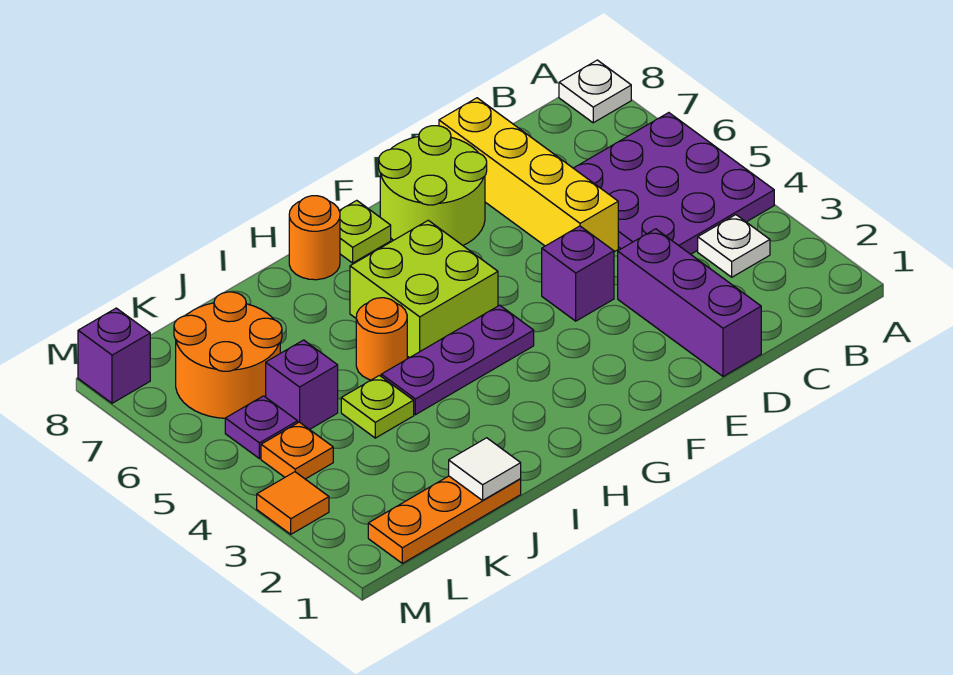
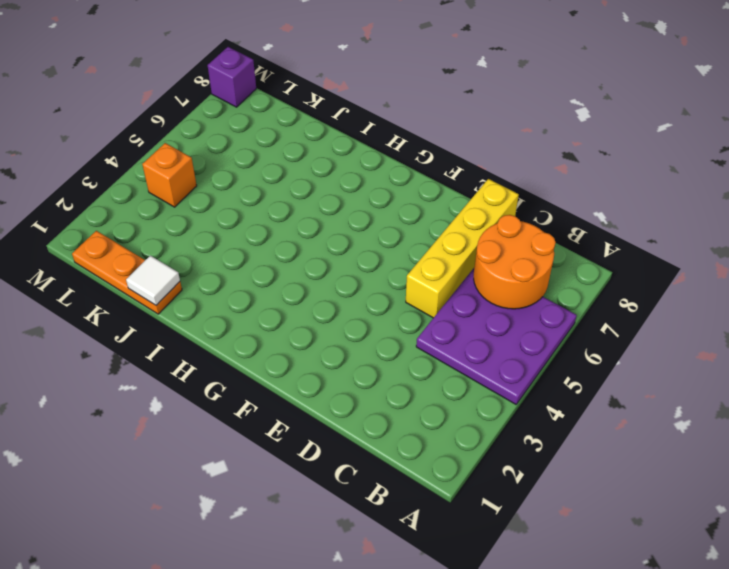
orange round brick B6:C7 level 2 -> orange round brick K6:L7 level 1
orange brick L4 level 1 -> orange plate L4 level 1
none -> white plate A8 level 1
none -> white plate B3 level 1
none -> purple brick D1:D3 level 1

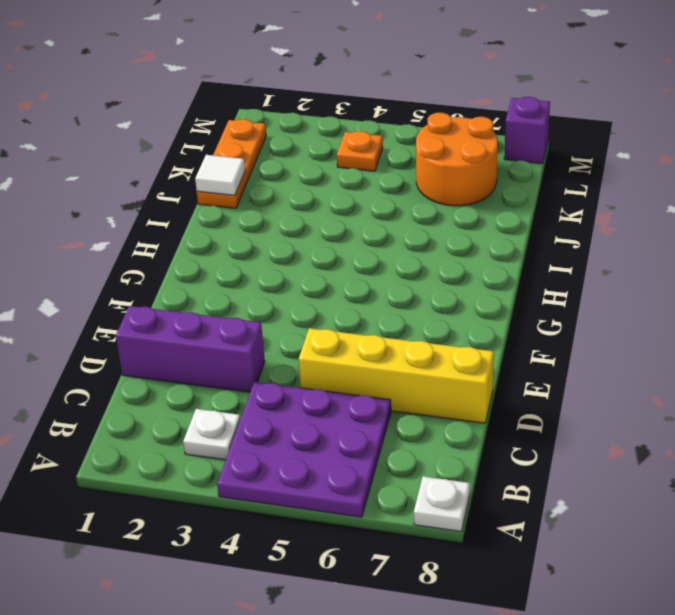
none -> purple brick E4 level 1
none -> lime round brick E7:F8 level 1
none -> purple plate G4:I4 level 1

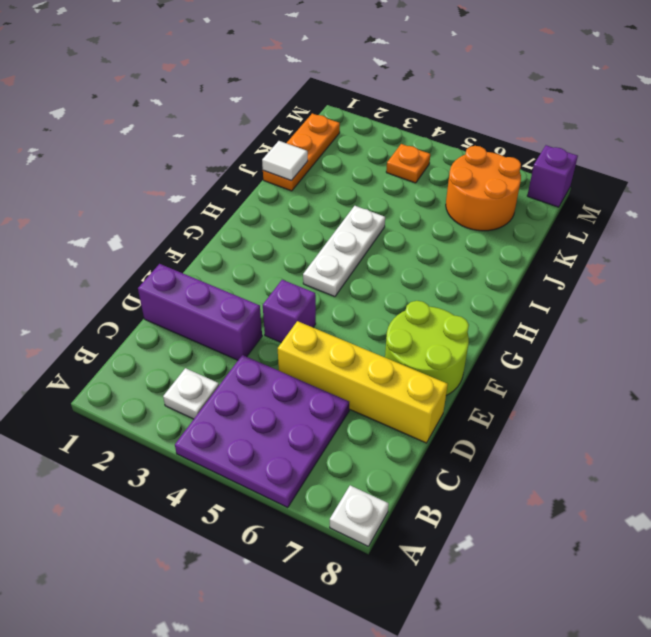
white plate G4:I4 level 1 -> purple plate G4:I4 level 1
none -> lime brick G5:H6 level 1
none -> lime plate G8 level 1
none -> orange round brick H8 level 1

